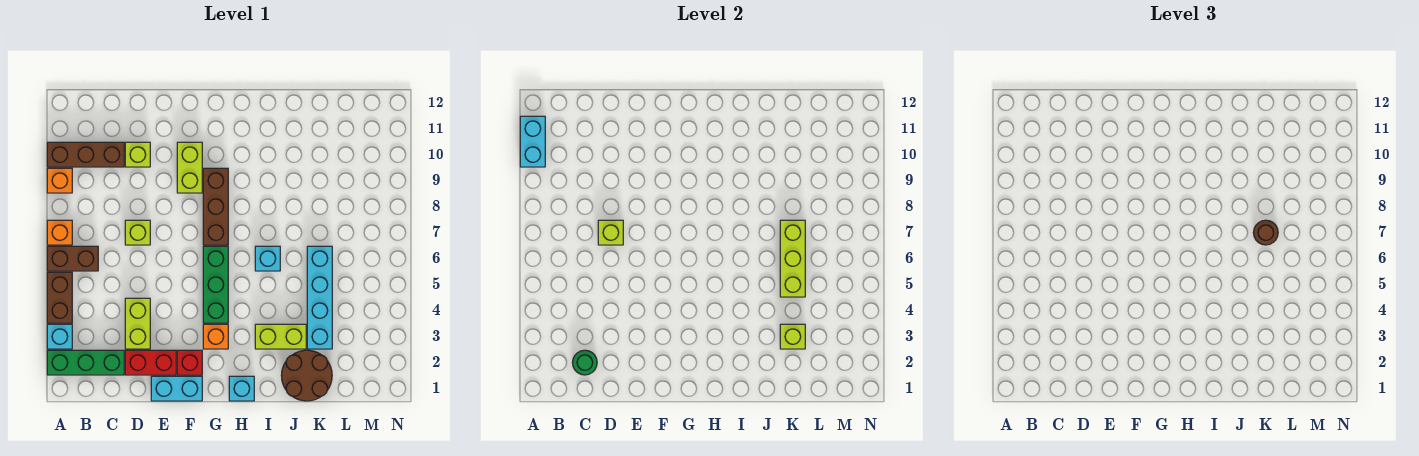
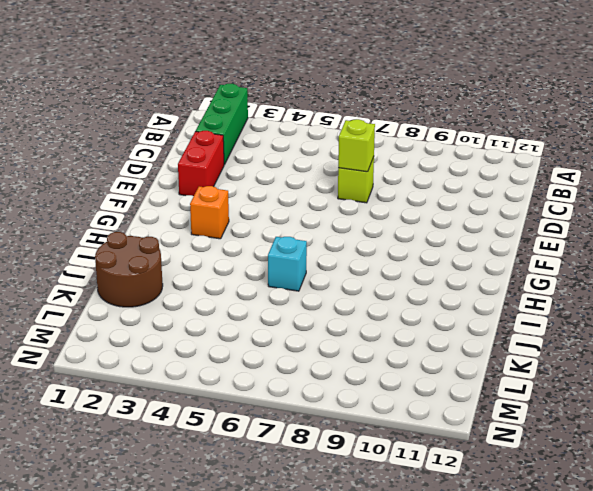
none -> cyan brick A3 level 1
none -> brown brick A4:A5 level 1
none -> brown brick A6:B6 level 1

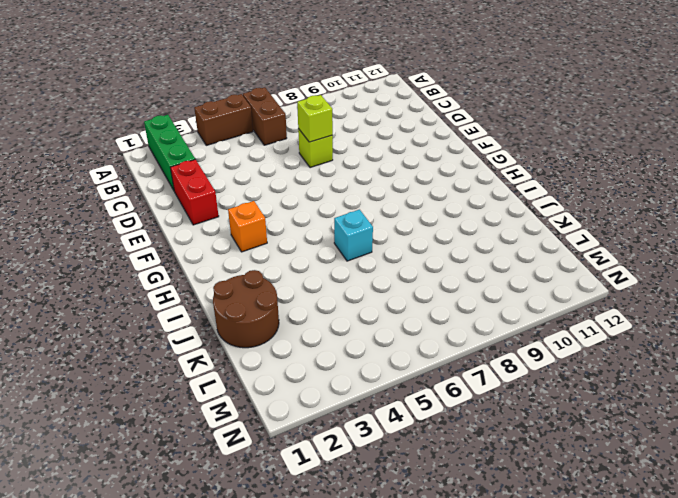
none -> cyan brick A3 level 1
none -> orange brick A7 level 1
none -> orange brick A9 level 1

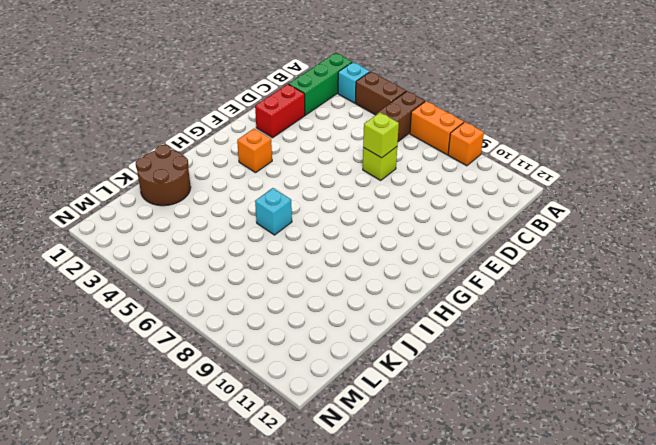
orange brick A7:A8 level 1 -> orange brick A7 level 1
none -> brown brick A10:C10 level 1
none -> lime brick D3:D4 level 1
none -> lime brick D10 level 1

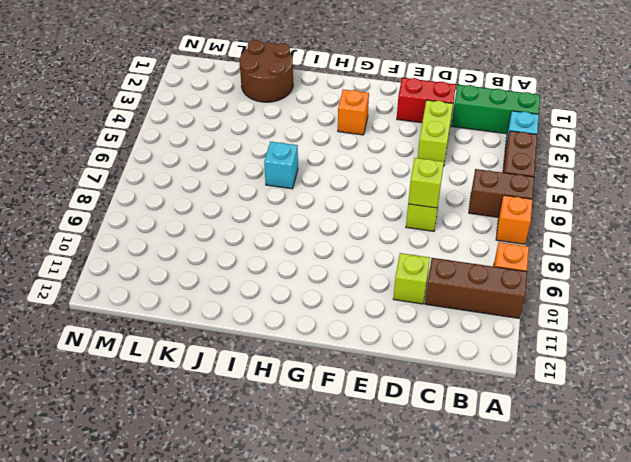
none -> cyan brick E1:F1 level 1
none -> red brick F2 level 1
none -> lime brick F9:F10 level 1

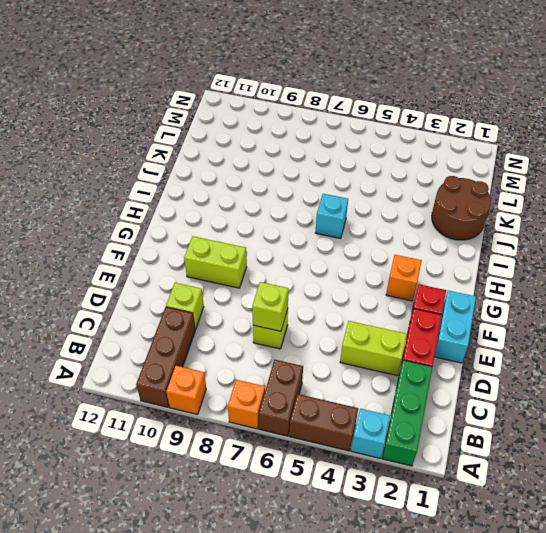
none -> green brick G4:G6 level 1
none -> brown brick G7:G9 level 1
none -> cyan brick H1 level 1

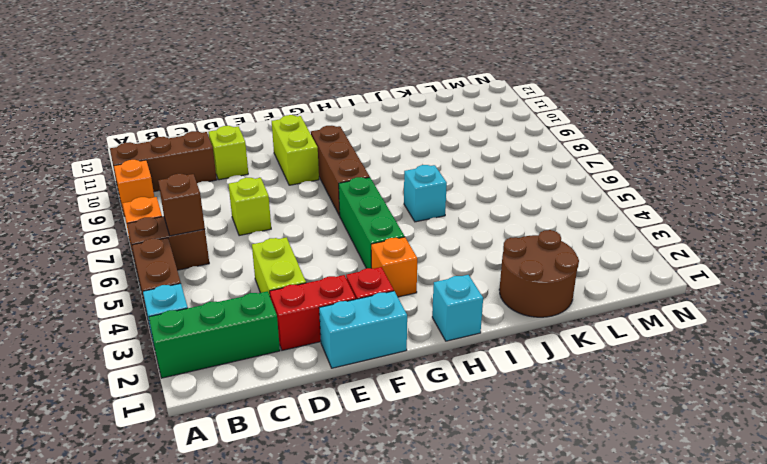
brown brick B6 level 2 -> none
none -> lime brick I3:J3 level 1
none -> cyan brick K3:K6 level 1
none -> cyan brick A10:A11 level 2

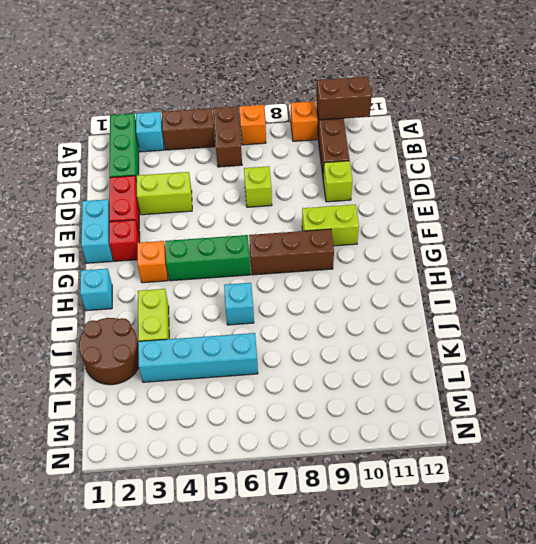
brown brick A10:A11 level 2 -> cyan brick A10:A11 level 2
none -> green round brick C2 level 2
none -> lime brick D7 level 2
none -> lime brick K3 level 2

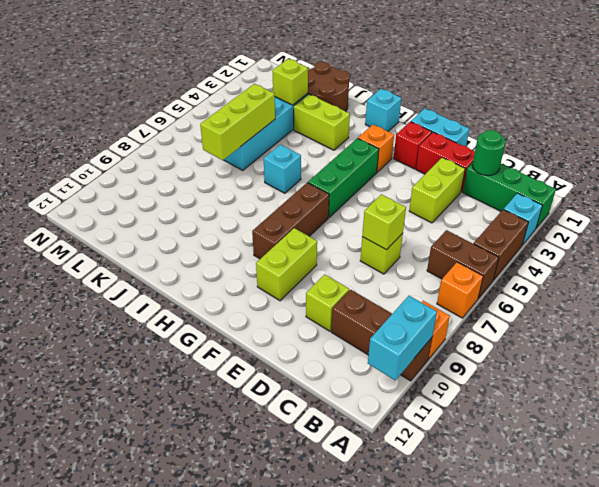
none -> brown round brick K7 level 3

